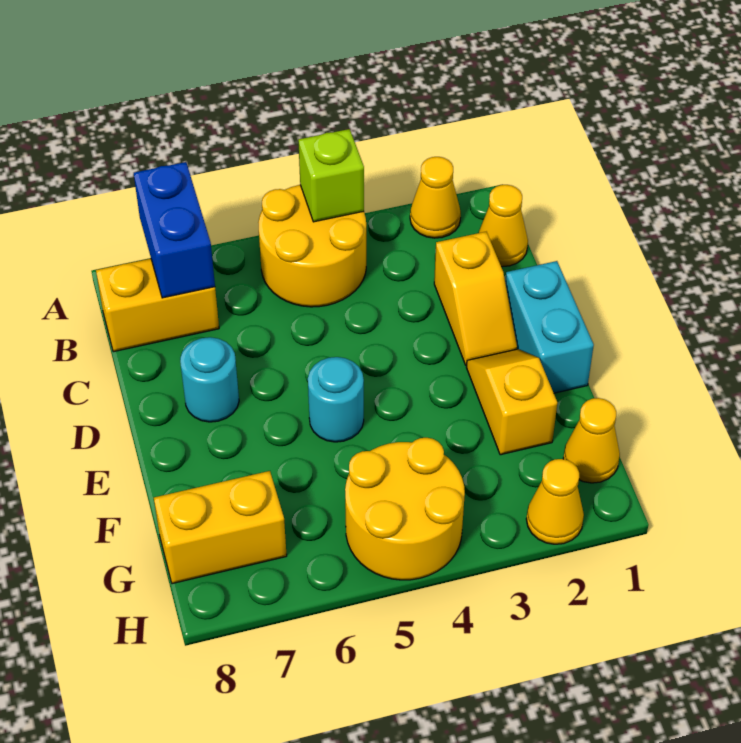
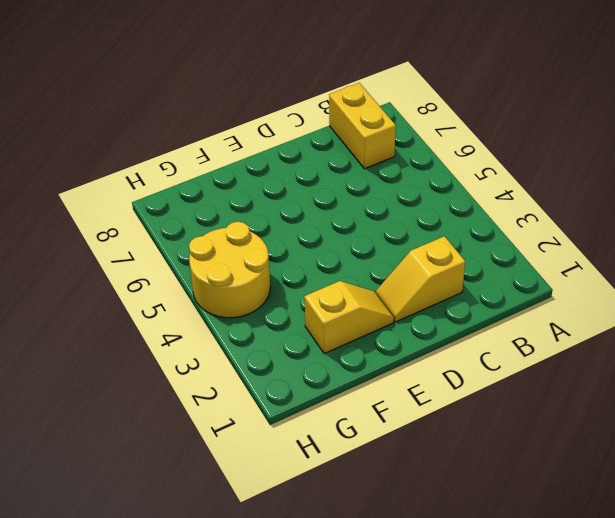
none -> yellow cone A2 level 1
none -> yellow round brick A4:B5 level 1
none -> yellow cone B1 level 1

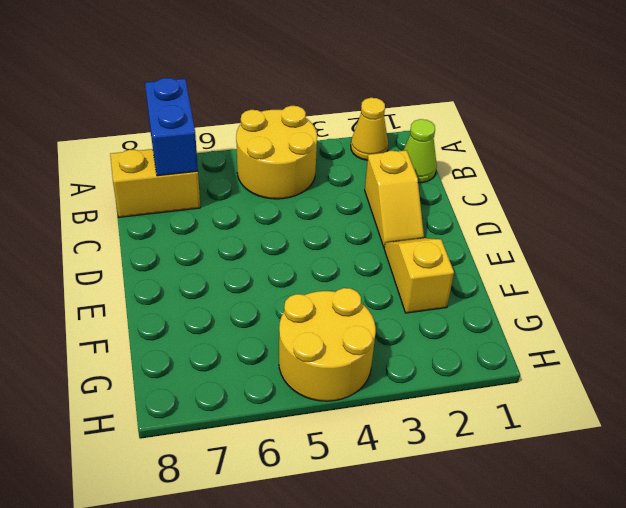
lime cone B1 level 1 -> yellow cone B1 level 1
none -> cyan brick D1:E1 level 1
none -> cyan round brick D7 level 1
none -> cyan round brick E5 level 1

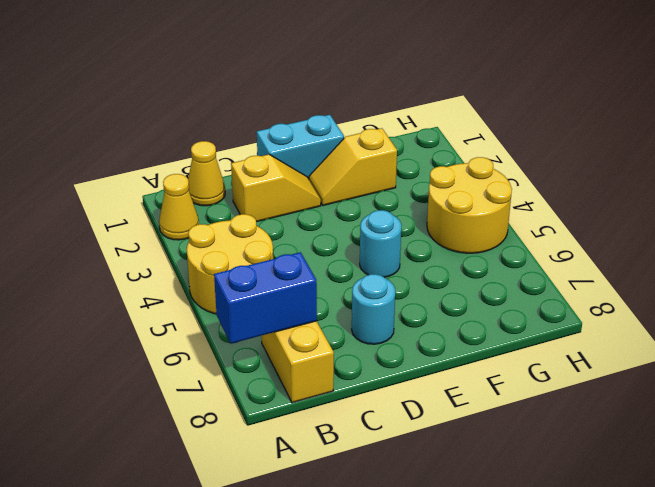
none -> yellow cone G1 level 1
none -> yellow brick G7:G8 level 1
none -> yellow cone H2 level 1

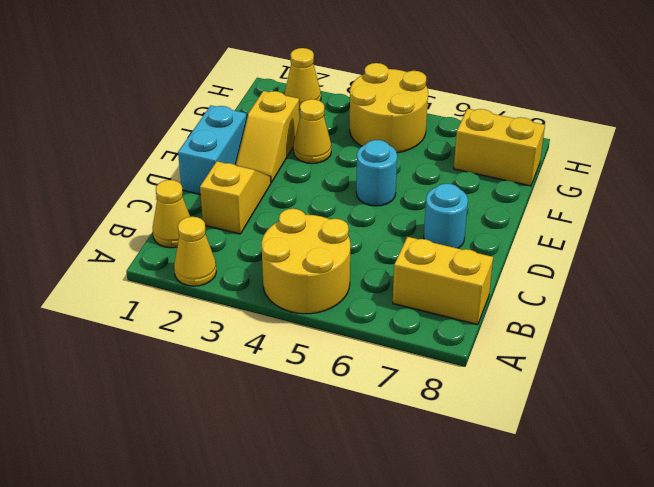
yellow cone F3 level 1 -> yellow cone G1 level 1
none -> lime brick A4 level 2
none -> blue brick A7:B7 level 2

